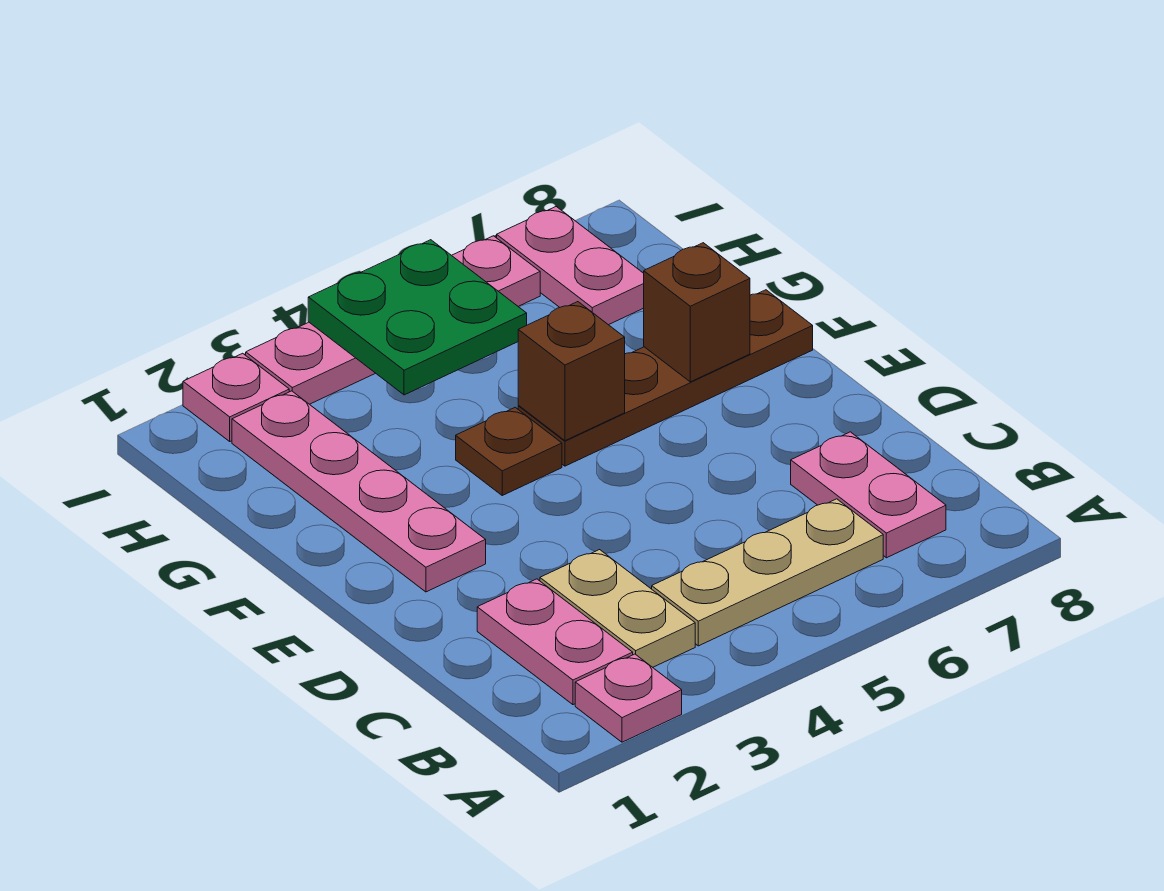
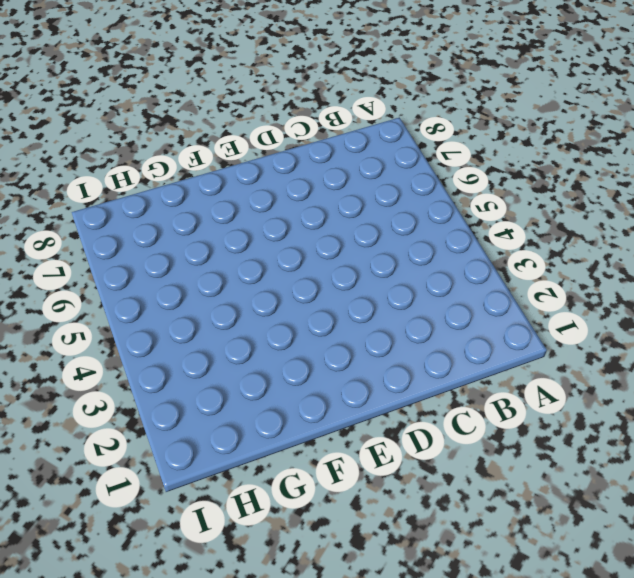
none -> pink plate A2 level 1
none -> pink plate B2:C2 level 1
none -> tan plate B3:C3 level 1

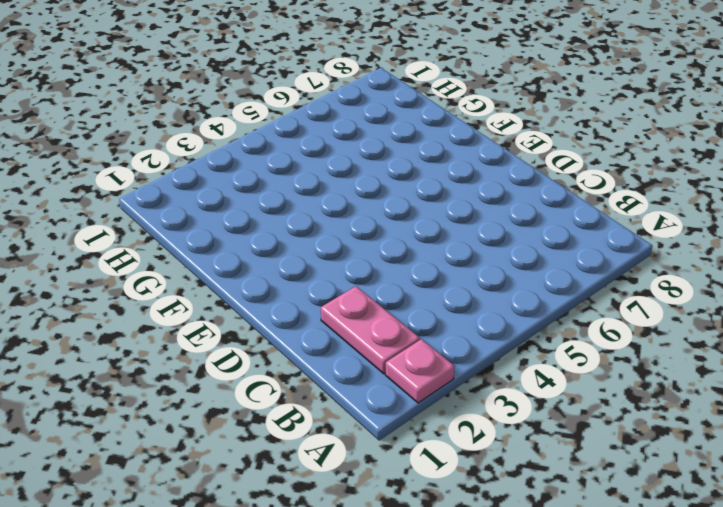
none -> tan plate B3:C3 level 1
none -> tan plate B4:B6 level 1
none -> pink plate B7:C7 level 1

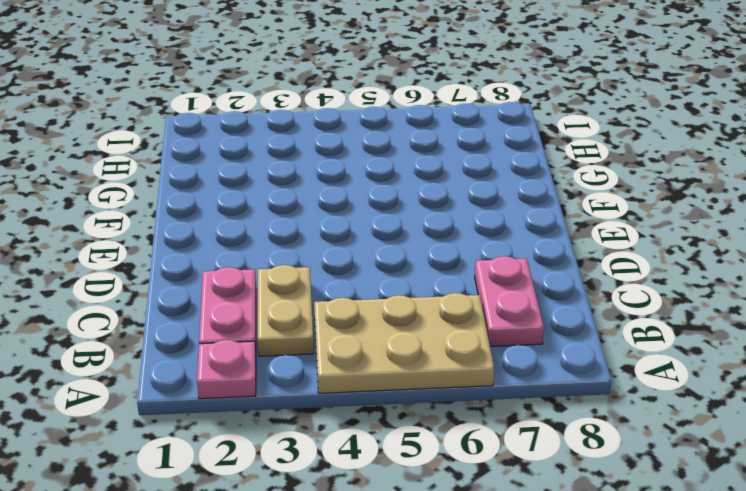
tan plate A4:B6 level 1 -> tan plate B4:B6 level 1
none -> pink plate E2:H2 level 1
none -> brown plate F4 level 1
none -> brown plate F5:F8 level 1

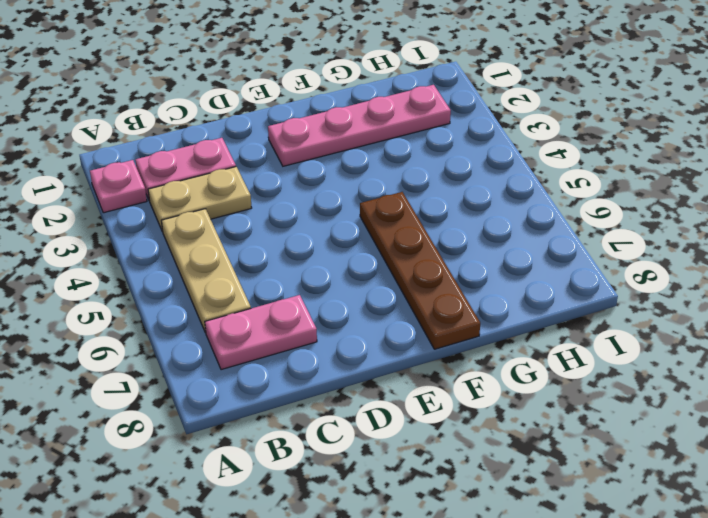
none -> brown plate F4 level 1
none -> pink plate H7:I7 level 1
none -> pink plate I2 level 1

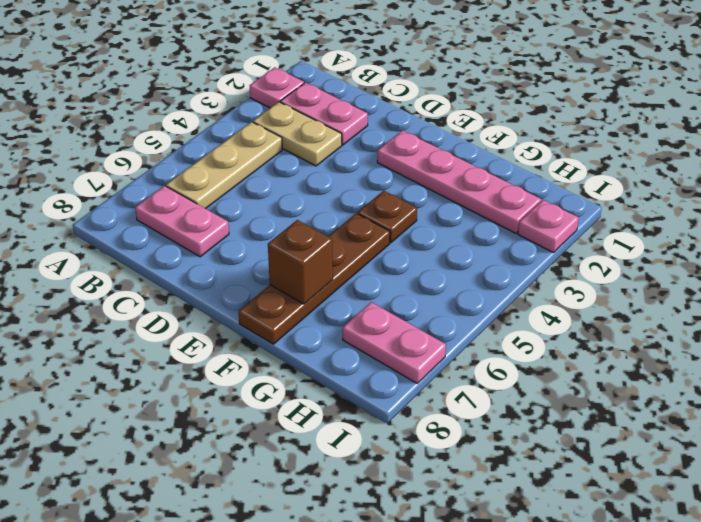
none -> pink plate I3:I6 level 1
none -> brown brick F5 level 2
none -> green plate H4:I5 level 2

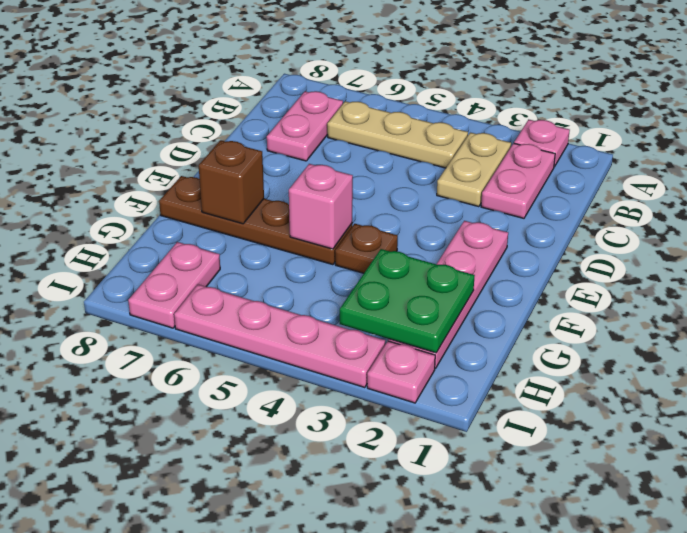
pink brick F5 level 2 -> brown brick F5 level 2
green plate G2:H3 level 2 -> green plate H4:I5 level 2

